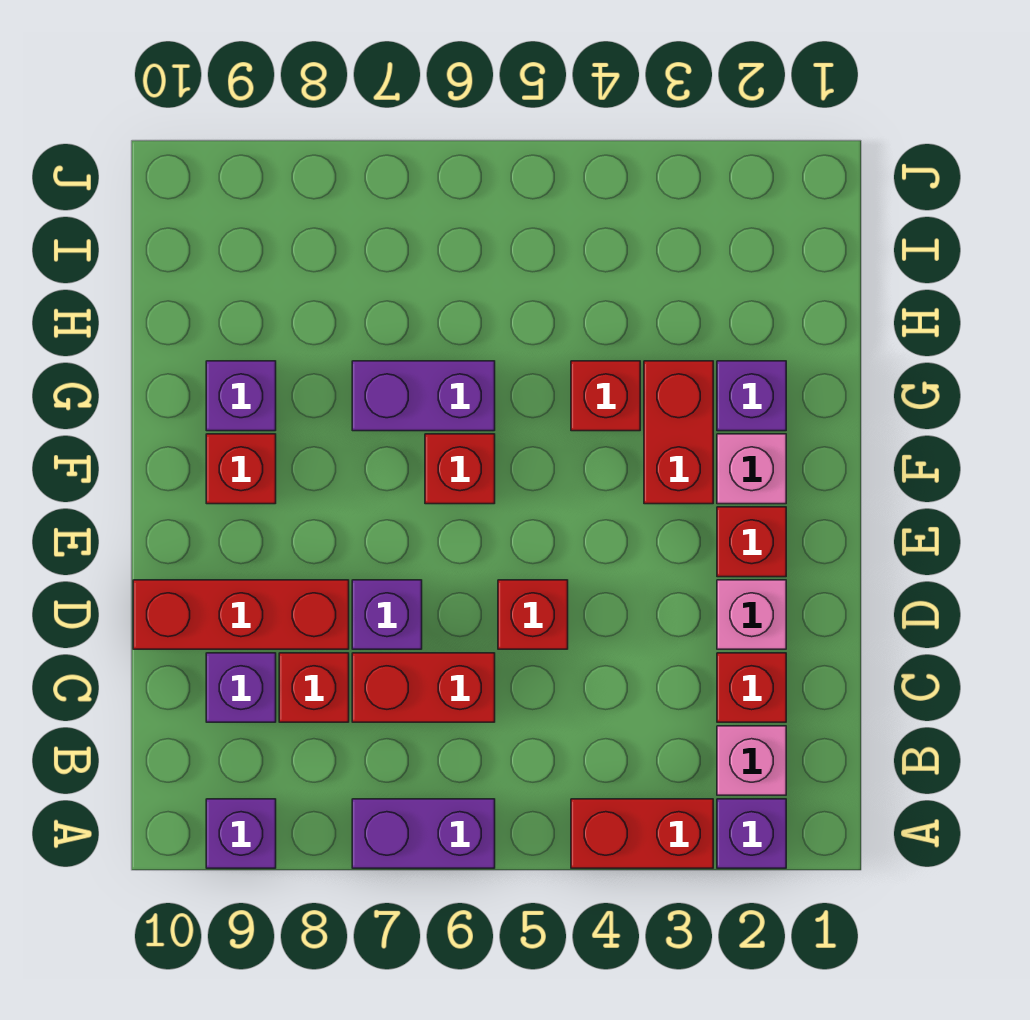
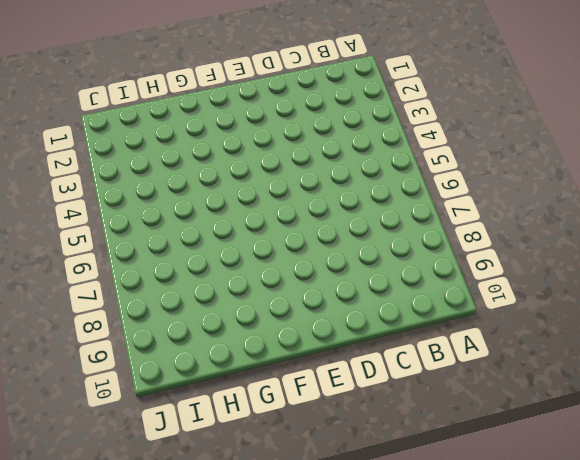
none -> purple brick A2 level 1
none -> red brick A3:A4 level 1
none -> purple brick A6:A7 level 1

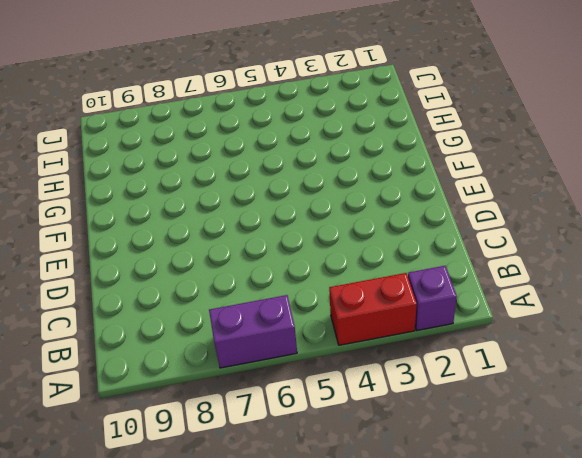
none -> purple brick A9 level 1
none -> pink brick B2 level 1
none -> red brick C2 level 1

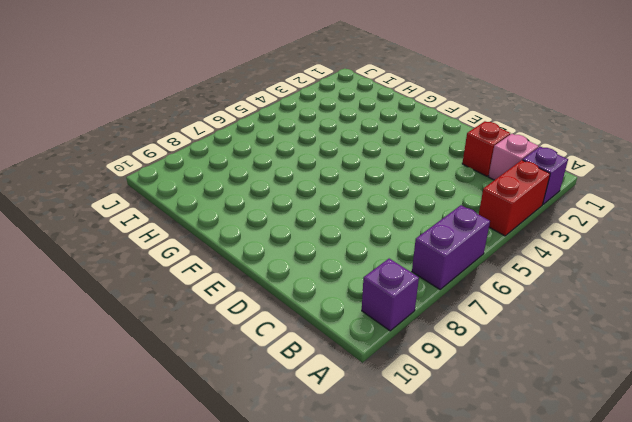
none -> red brick C6:C7 level 1
none -> red brick C8 level 1
none -> purple brick C9 level 1

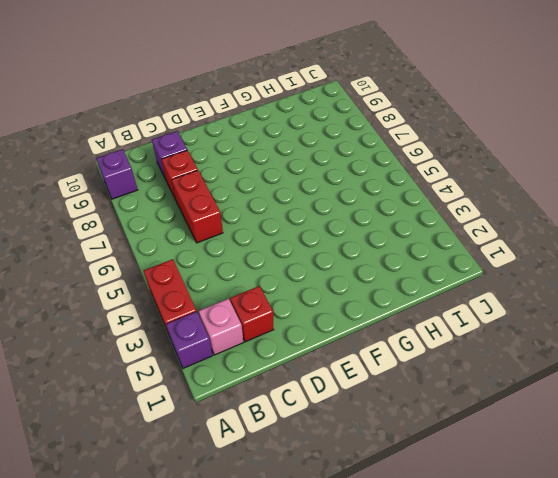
none -> purple brick A6:A7 level 1
none -> pink brick D2 level 1
none -> red brick D5 level 1

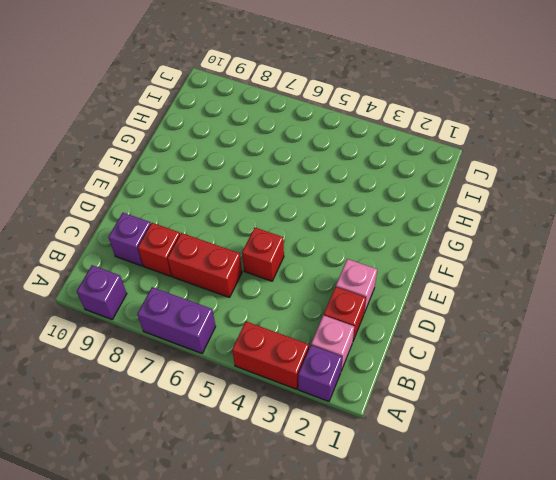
none -> purple brick D7 level 1
none -> red brick D8:D10 level 1
none -> red brick E2 level 1

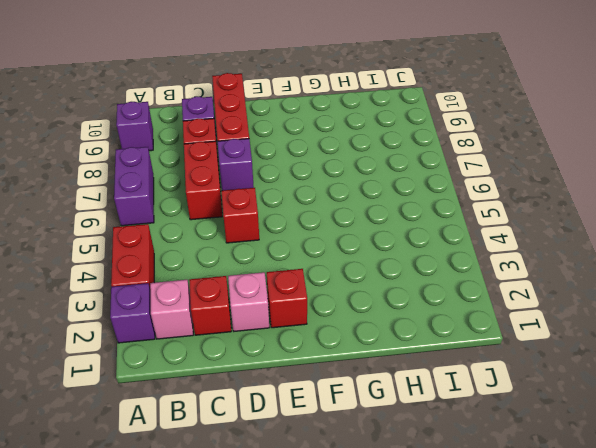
none -> pink brick F2 level 1
none -> red brick F3:G3 level 1
none -> red brick F6 level 1

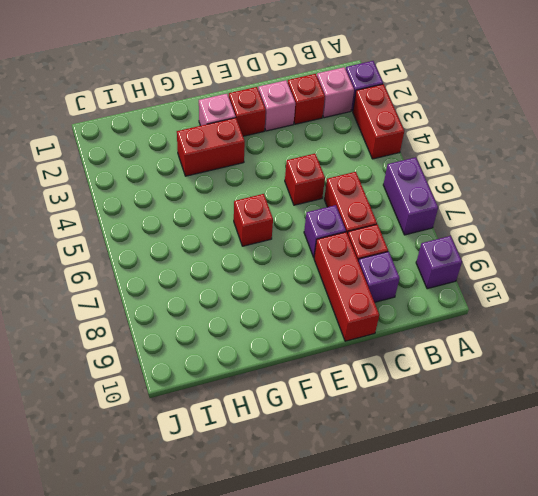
none -> red brick F9 level 1
none -> purple brick G2 level 1
none -> red brick G4 level 1

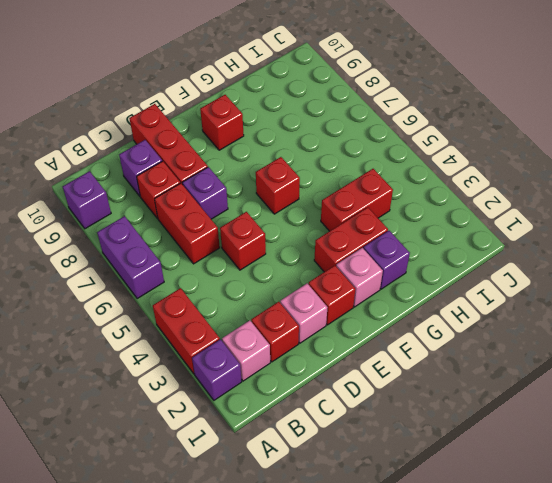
red brick G4:H4 level 1 -> red brick G4 level 1
none -> purple brick G6:G7 level 1
none -> purple brick G9 level 1

